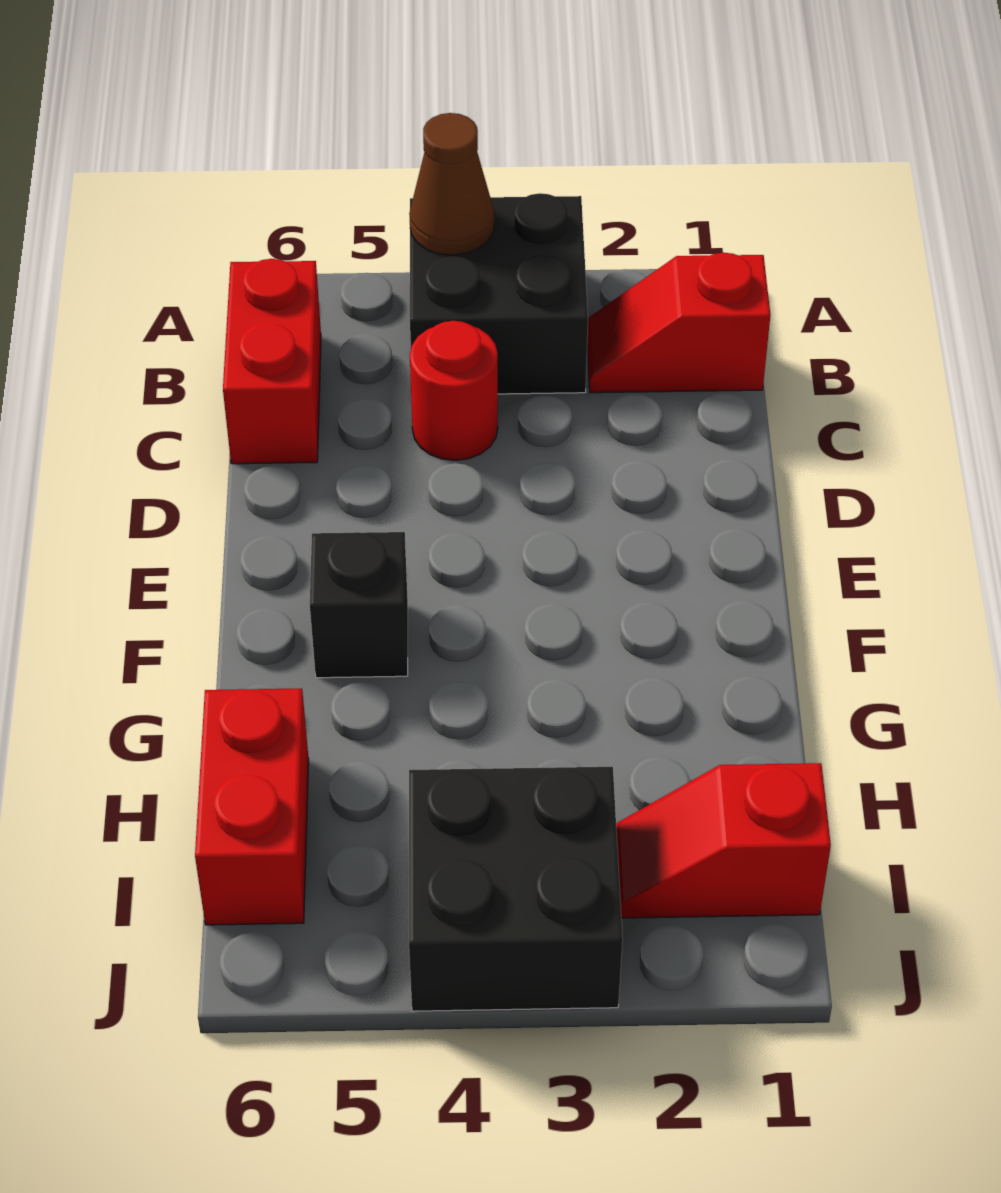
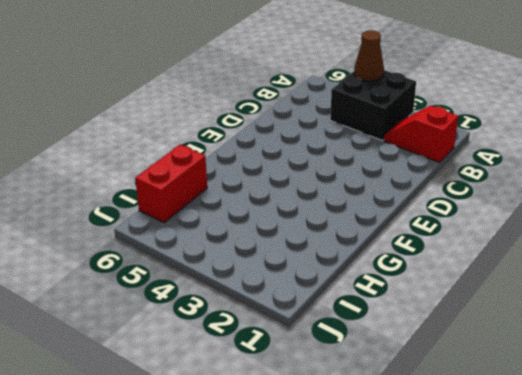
none -> red brick B6:C6 level 1
none -> red round brick C4 level 1

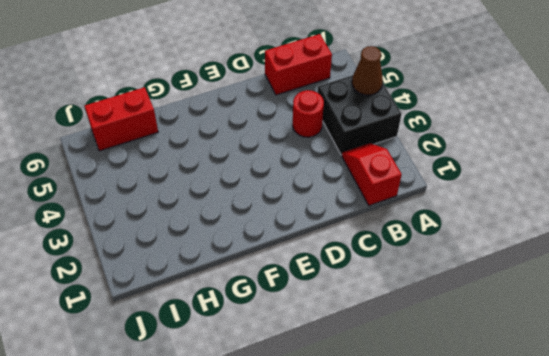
none -> black brick F5 level 1
none -> red slope I1:I2 level 1 top 1

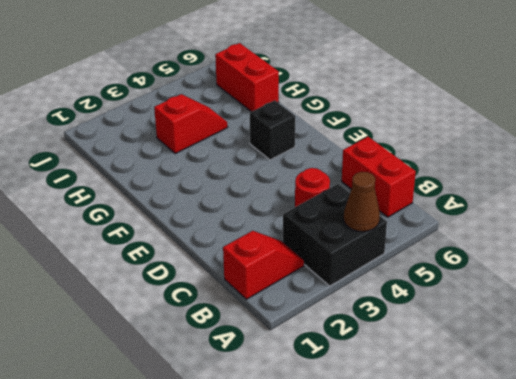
red slope H3:H4 level 1 top 3 -> red slope I1:I2 level 1 top 1
none -> black brick I3:J4 level 1

